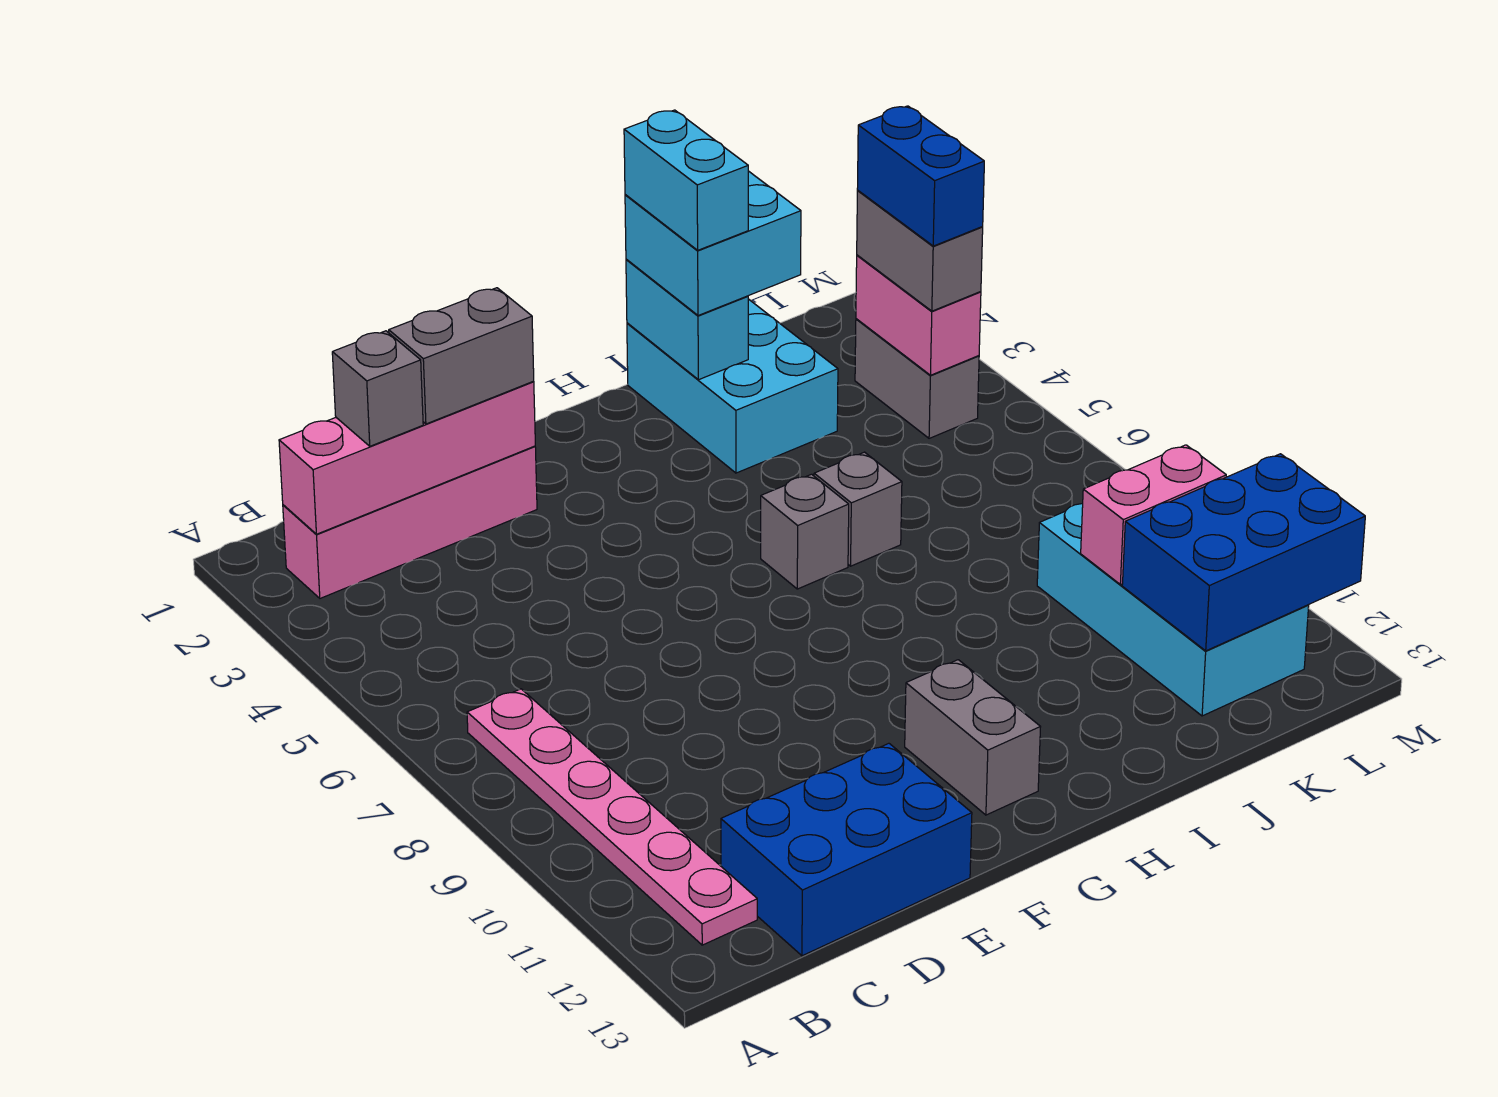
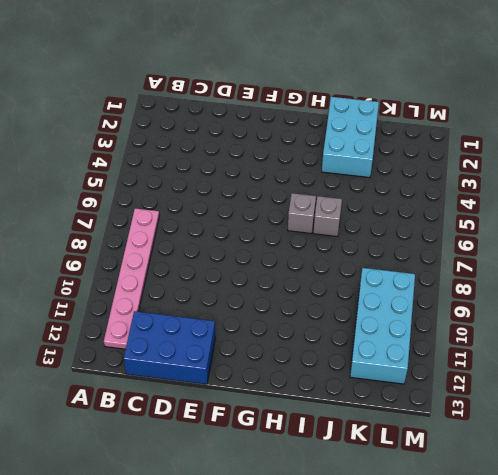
none -> pink brick B2:E2 level 1
none -> grey brick G11:G12 level 1
none -> grey brick L3:L4 level 1

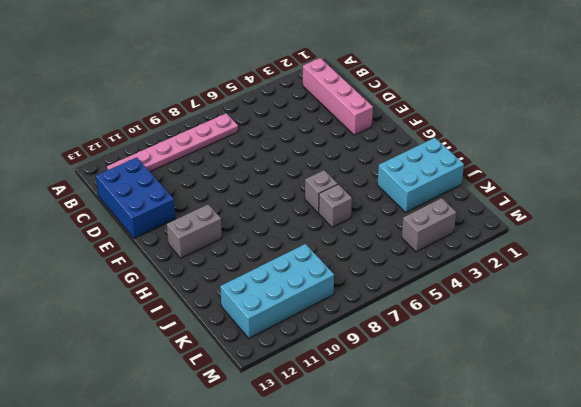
none -> pink brick B2:E2 level 2
none -> cyan brick I1:I2 level 2
none -> pink brick K10:L10 level 2

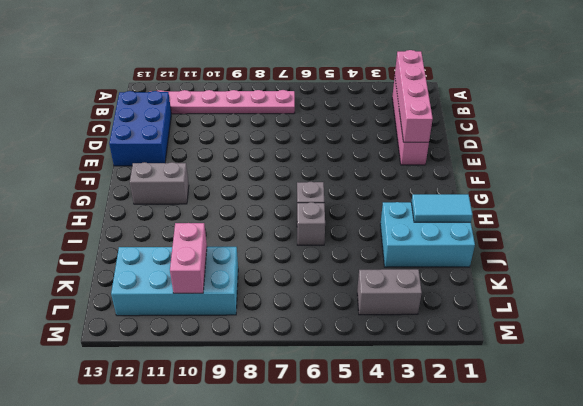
cyan tile I1:I2 level 2 -> cyan brick I1:I2 level 2
none -> blue brick K11:M12 level 2
none -> pink brick L3:L4 level 2
none -> grey brick C2 level 3

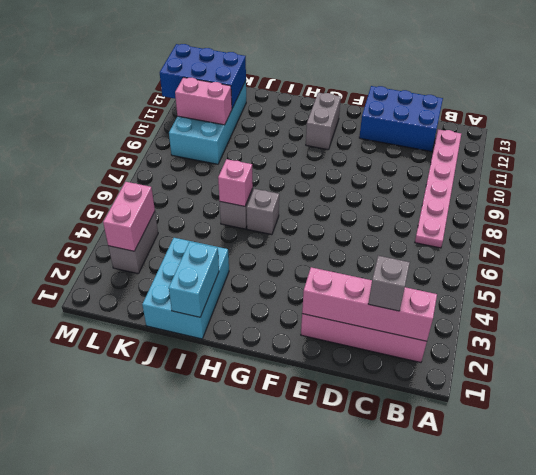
pink brick I6 level 2 -> none
none -> grey brick D2:E2 level 3
none -> cyan brick I1:J2 level 3
none -> grey brick L3:L4 level 3

